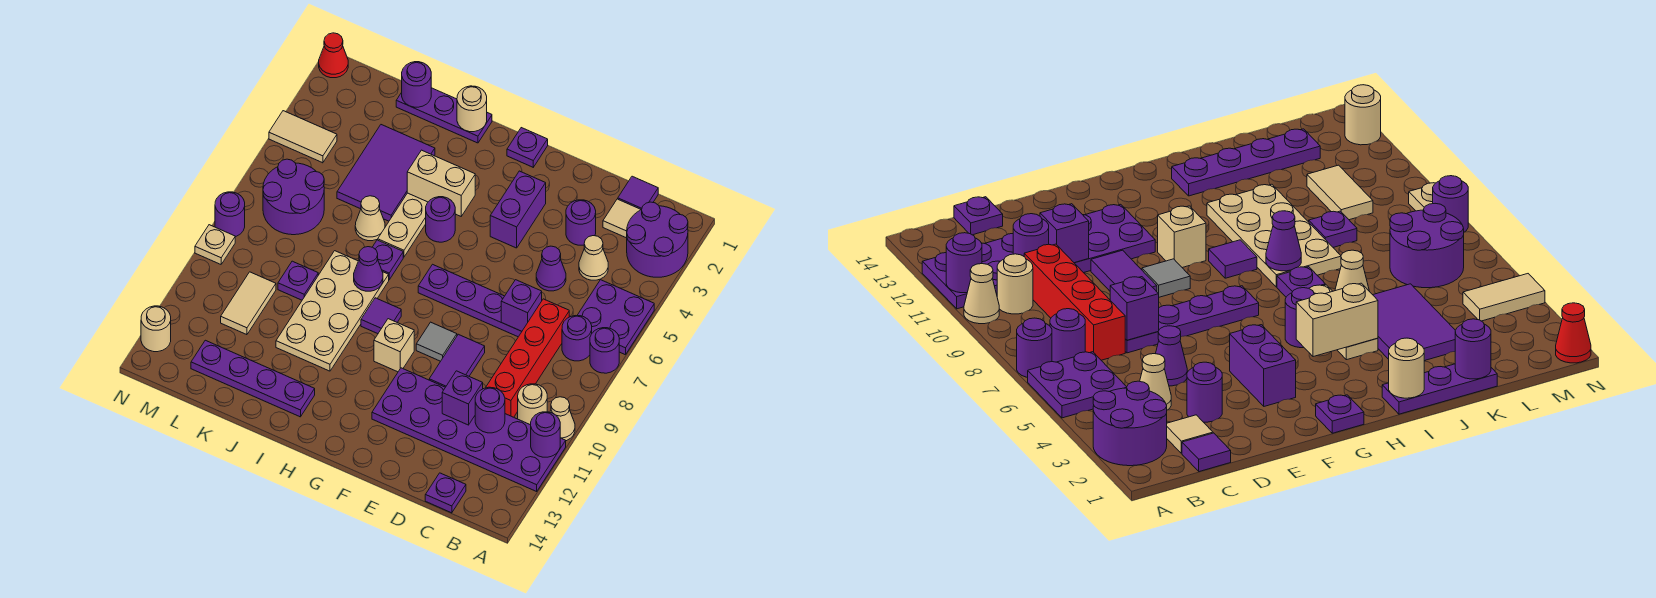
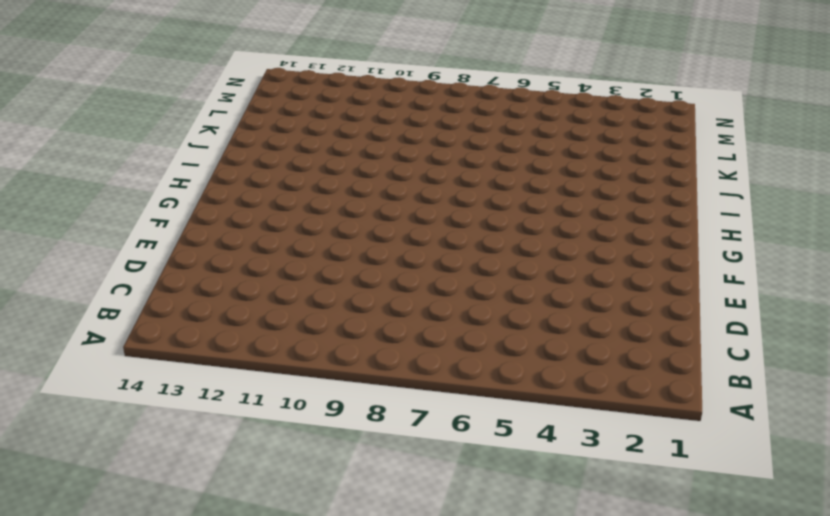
none -> purple round brick A2:B3 level 1
none -> purple plate A5:B6 level 1
none -> purple round brick A7 level 1
none -> tan cone A10 level 1

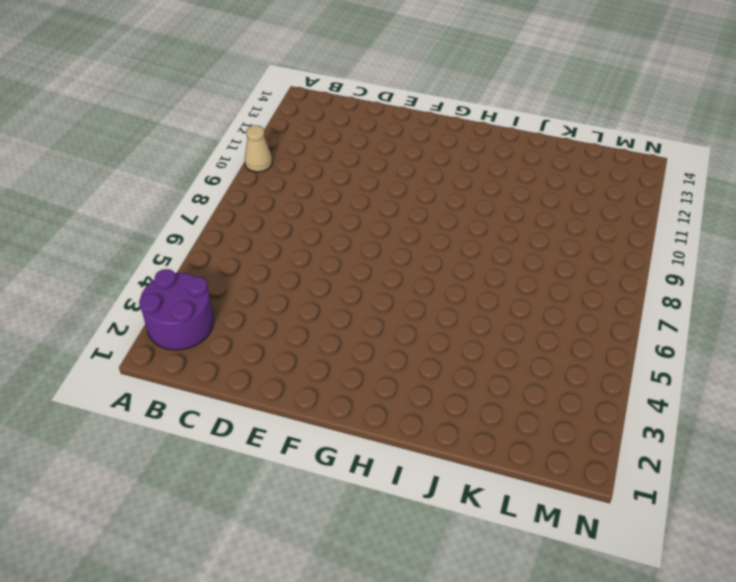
none -> purple plate A5:B6 level 1
none -> purple round brick A7 level 1
none -> purple plate A11:F12 level 1
none -> purple round brick B7 level 1

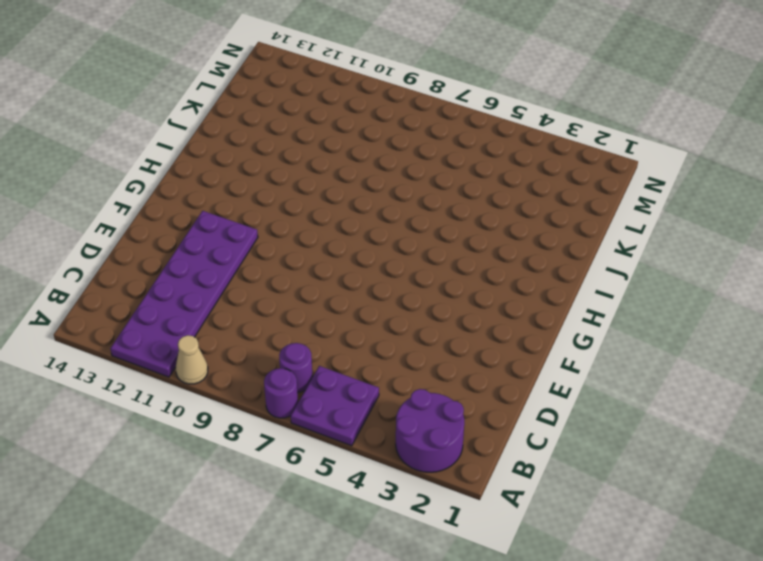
none -> tan round brick B10 level 1
none -> purple tile C1 level 1
none -> tan tile C2 level 1
none -> tan cone C4 level 1

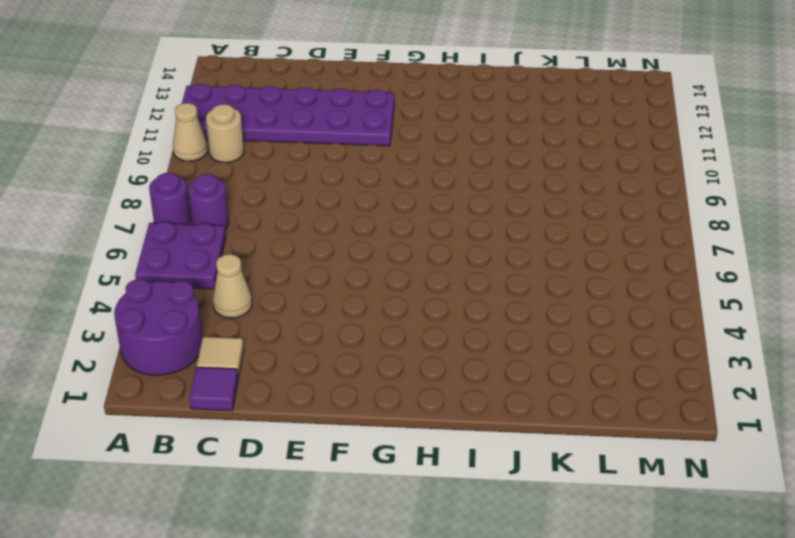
none -> red brick C7:C10 level 1
none -> purple plate C14 level 1
none -> purple round brick D3 level 1
none -> purple cone D5 level 1

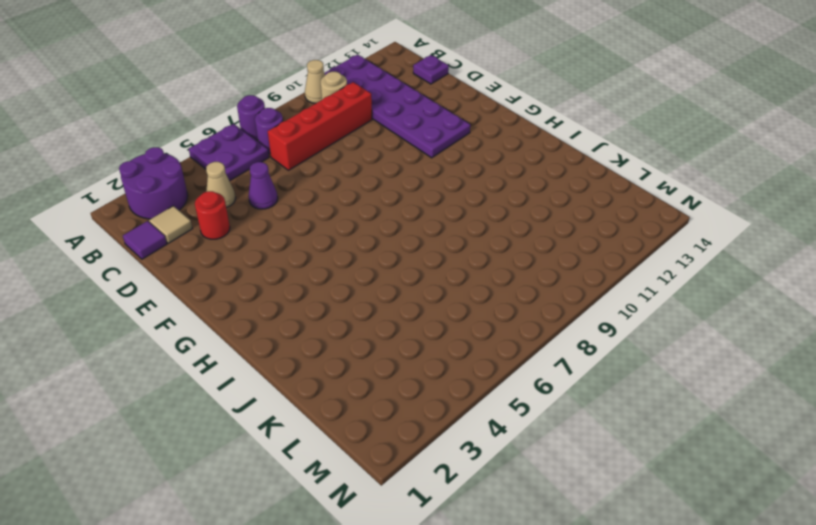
red round brick D3 level 1 -> purple round brick D3 level 1
none -> purple plate D7:G7 level 1
none -> purple tile E9:E10 level 1
none -> purple brick F3:F4 level 1
none -> grey tile F9 level 1

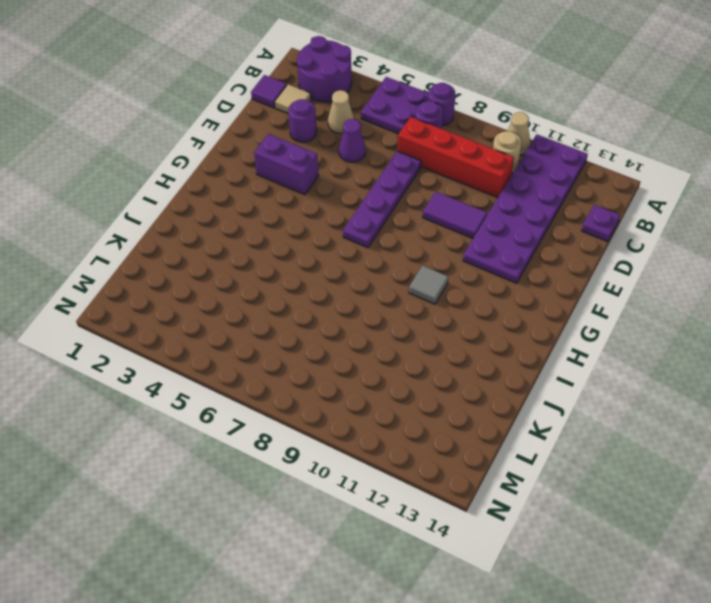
grey tile H10 level 1 -> grey tile F9 level 1
none -> purple plate G1 level 1
none -> tan brick G10 level 1
none -> purple round brick H5 level 1
none -> purple tile H9 level 1

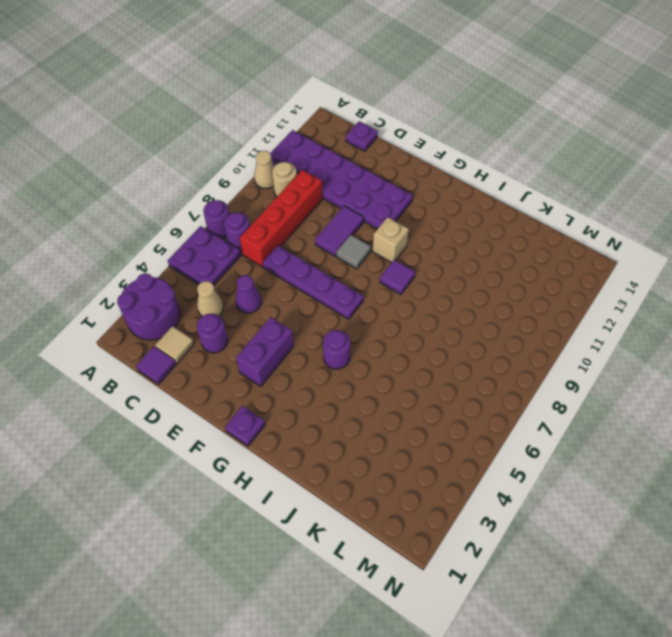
none -> purple plate I1:K1 level 1
none -> tan plate I4:I6 level 1
none -> purple plate I7 level 1
none -> tan plate I8:J11 level 1

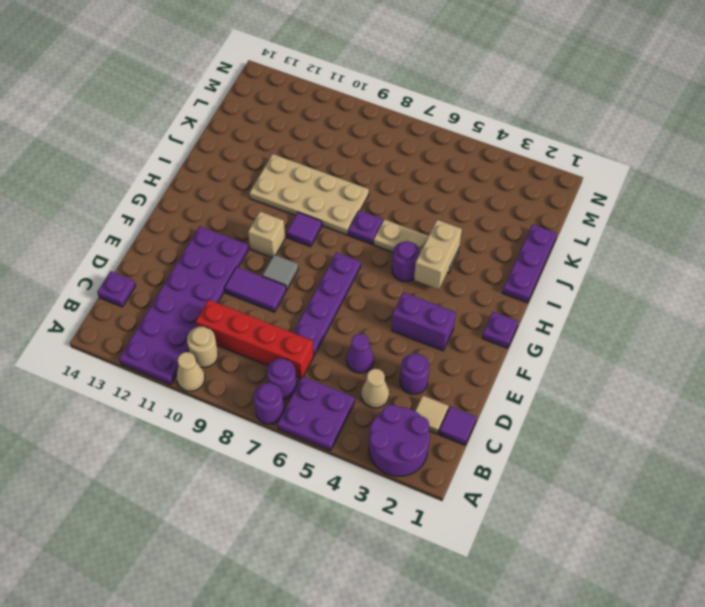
none -> purple plate I13:L13 level 1
none -> purple tile J3:K5 level 1
none -> tan cone J6 level 1
none -> purple plate K9 level 1

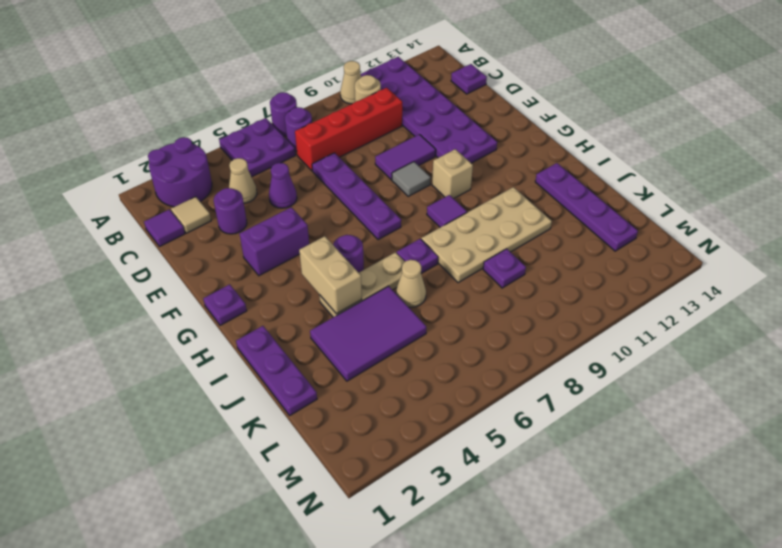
none -> purple round brick L6:M7 level 1
none -> tan tile L10:L11 level 1
none -> tan tile M4:N4 level 1
none -> red cone N1 level 1

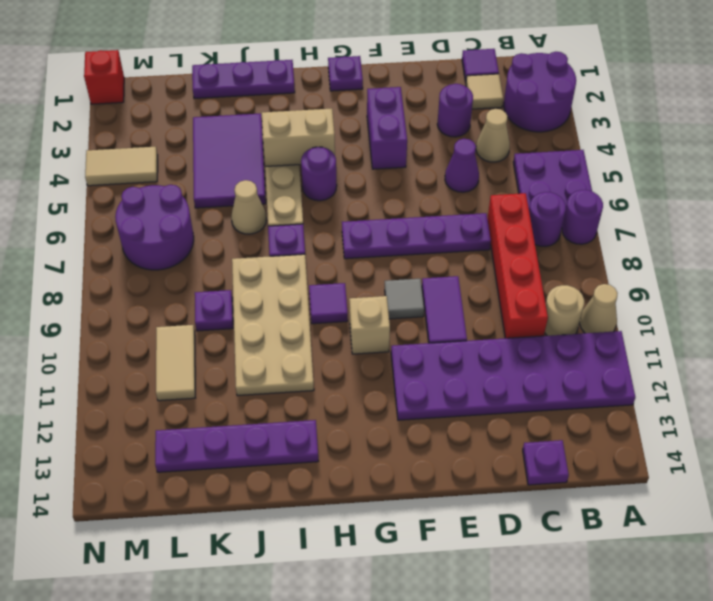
red brick N1 level 1 -> red cone N1 level 1
none -> purple round brick N8 level 1
none -> tan plate N9 level 1
none -> tan round brick N13 level 1
none -> purple round brick A11 level 2

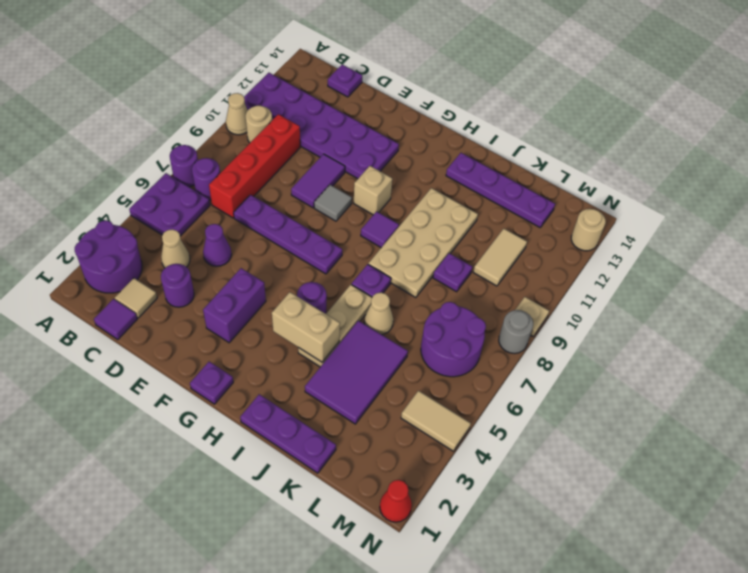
grey round brick N8 level 1 -> purple round brick N8 level 1
none -> purple round brick A11 level 2
none -> purple round brick C11 level 2
none -> purple brick D7 level 2
none -> purple brick D11 level 2

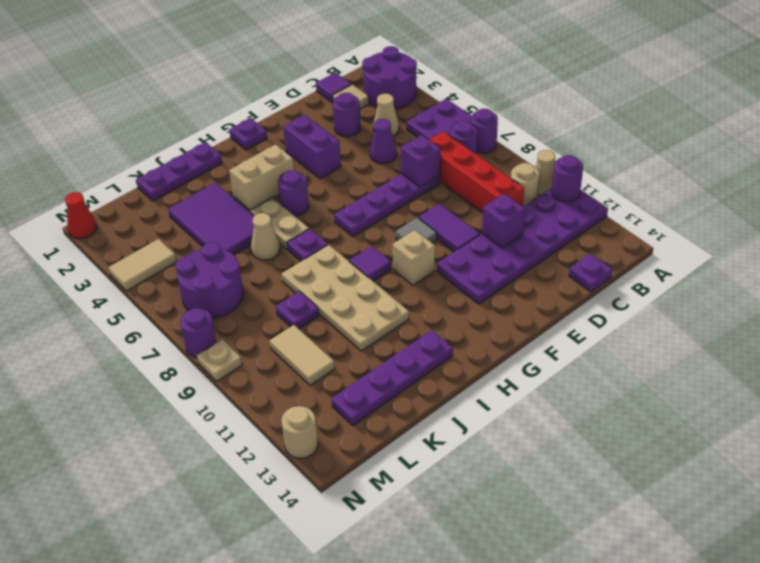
none -> purple round brick C11 level 2
none -> tan round brick I1 level 2
none -> purple cone I8 level 2
none -> purple round brick K1 level 2

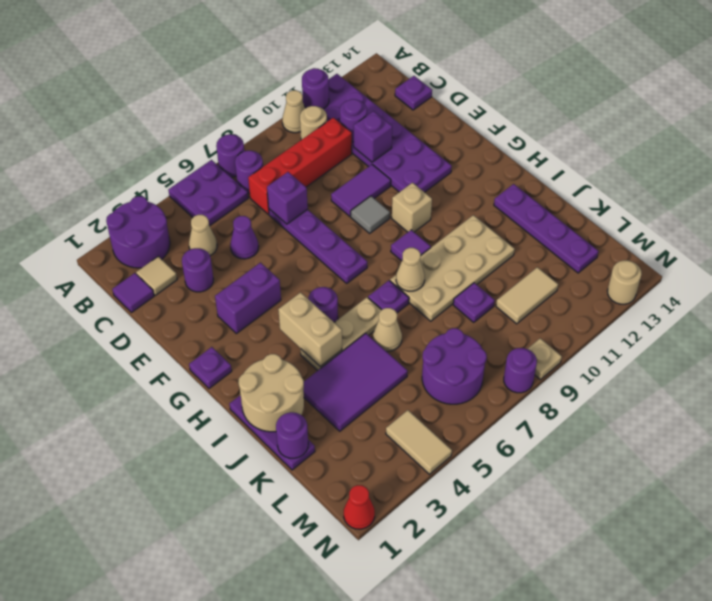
tan round brick I1:J2 level 2 -> tan round brick I1 level 2
tan cone I8 level 2 -> purple cone I8 level 2

